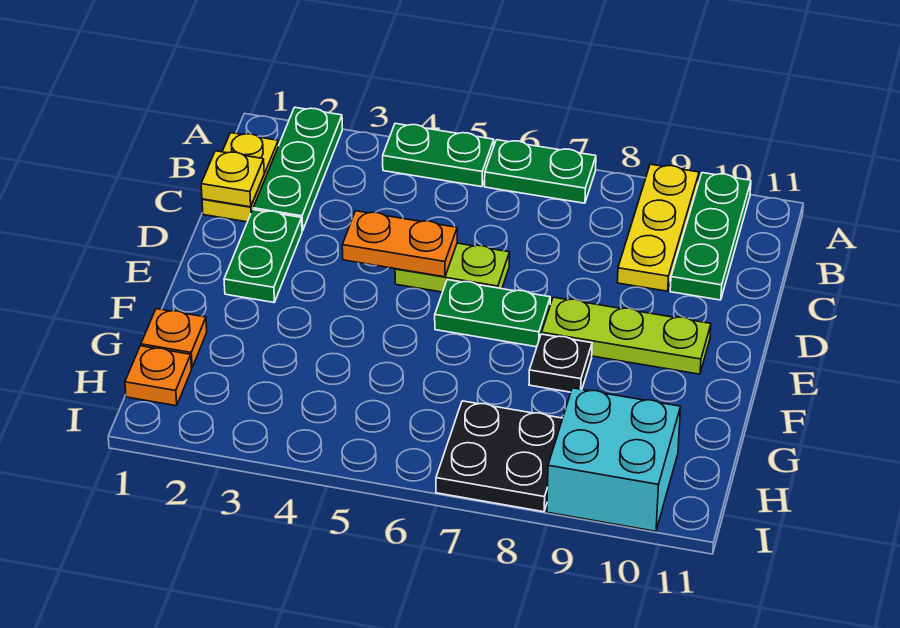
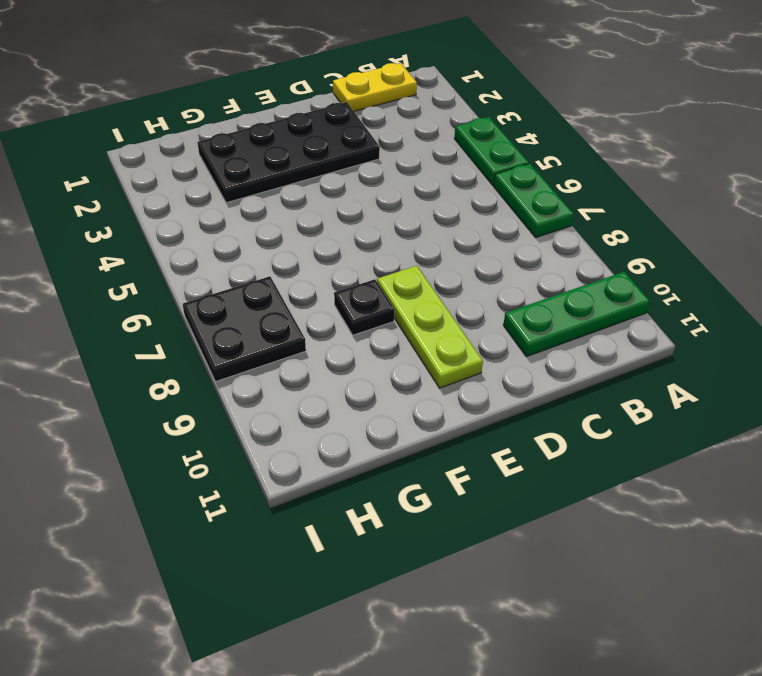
black plate D2:G3 level 1 -> green plate D2:E2 level 1
none -> green plate A2:C2 level 1
none -> yellow plate A9:C9 level 1
none -> lime plate D5:D6 level 1

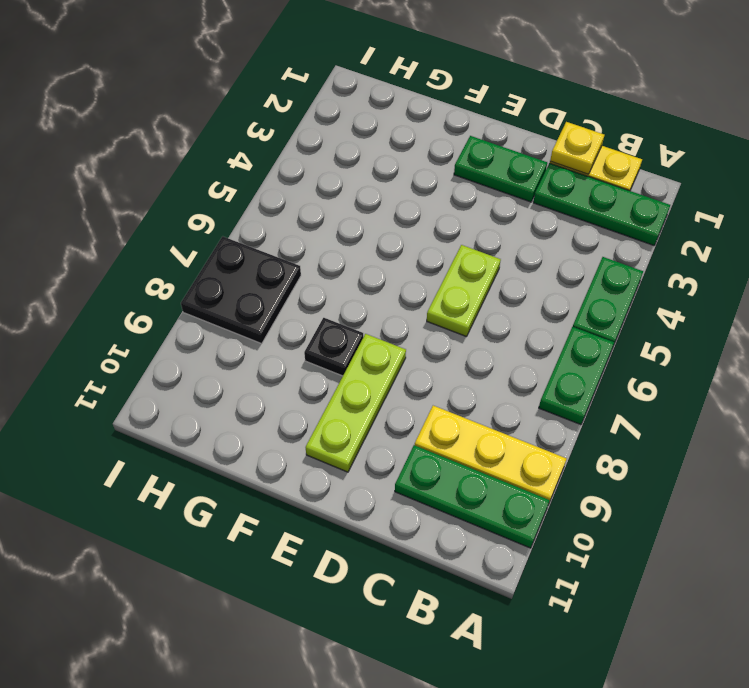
none -> green plate E6:E7 level 1
none -> orange plate G1 level 1
none -> orange plate H1 level 1

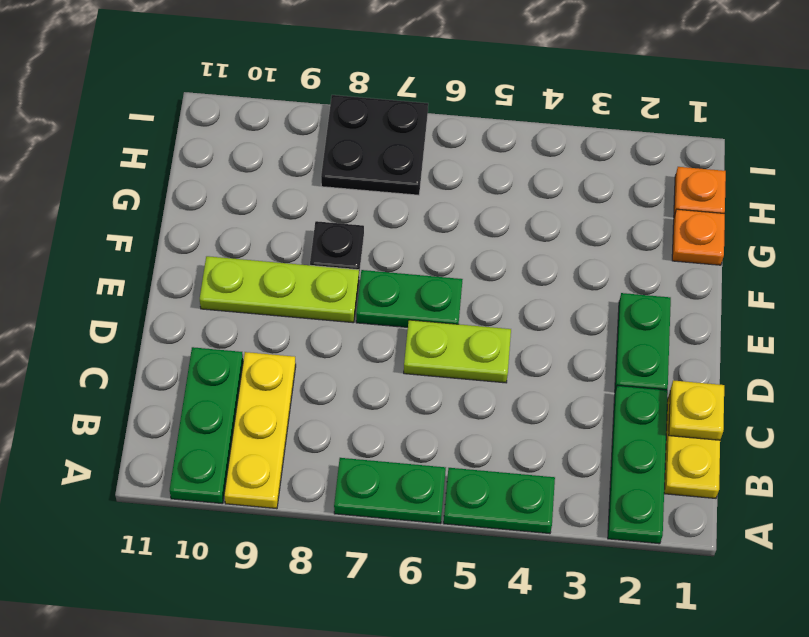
none -> cyan brick H9:I10 level 1
none -> orange plate D4:D5 level 2

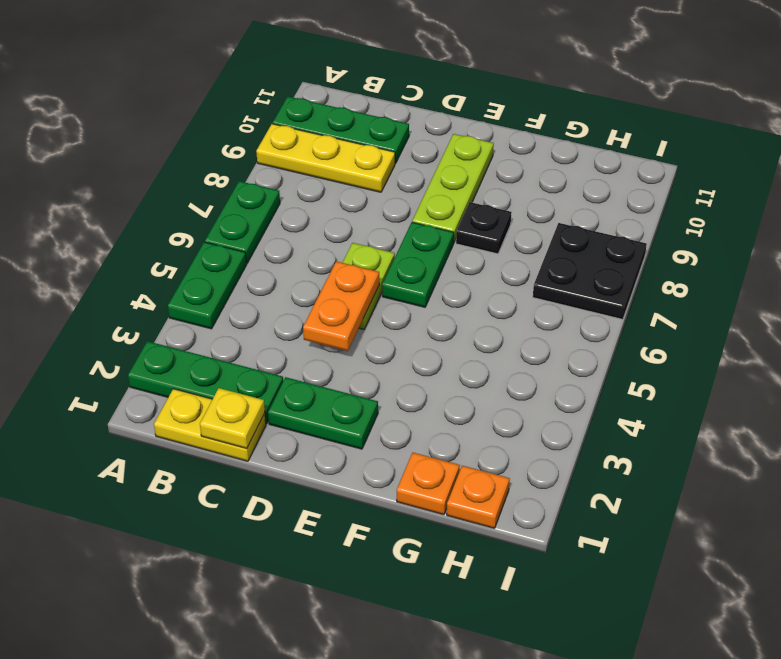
none -> cyan brick H9:I10 level 1

